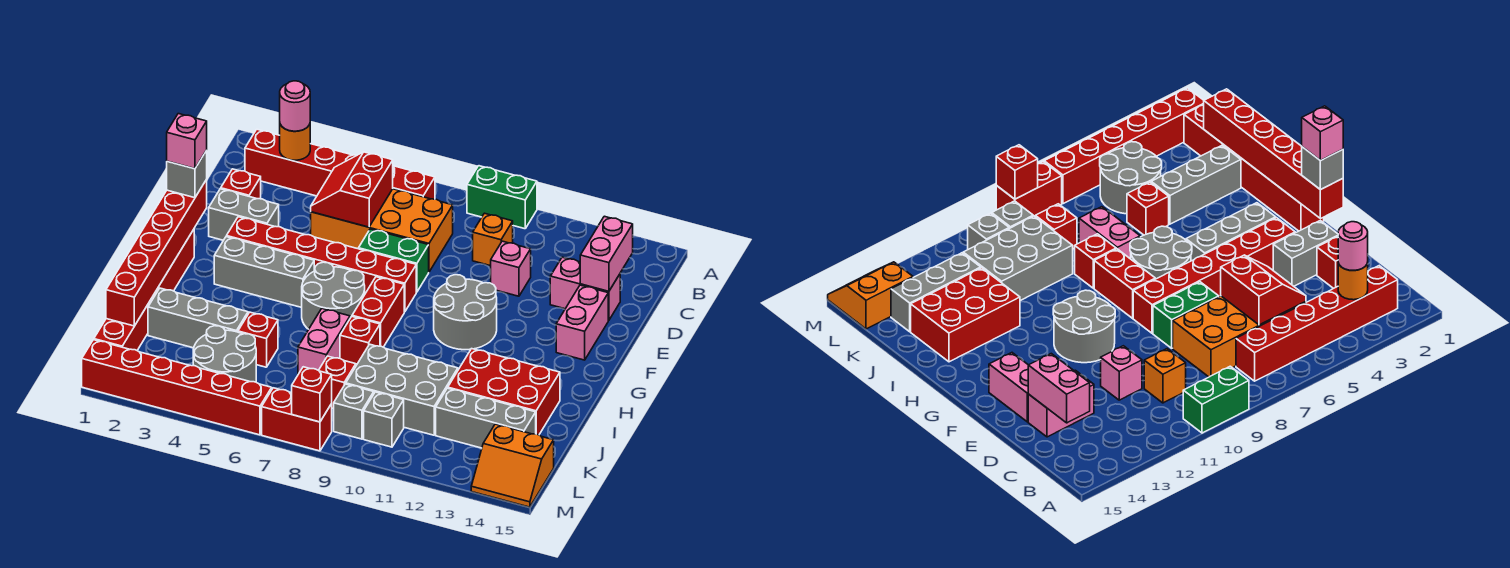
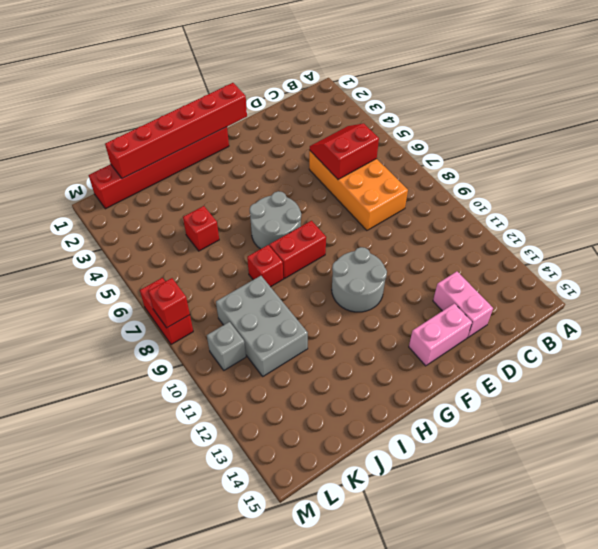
none -> green brick A9:A10 level 1
none -> red brick B2:B7 level 1
none -> orange brick C10 level 1
none -> red brick D2 level 1

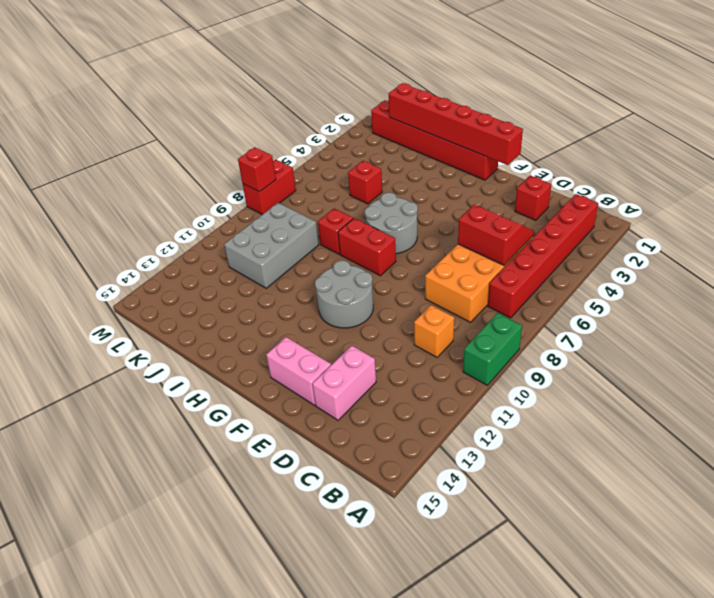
none -> pink brick D11 level 1
none -> grey brick E2:E3 level 1
none -> green brick E7:E8 level 1
none -> red brick F3:F8 level 1

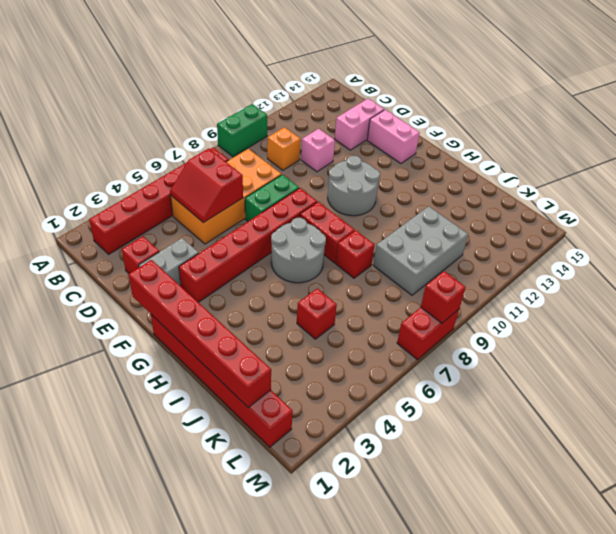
none -> grey brick G3:G5 level 1
none -> pink brick I7:J7 level 1
none -> red brick I12:J14 level 1
none -> grey brick J2:J4 level 1

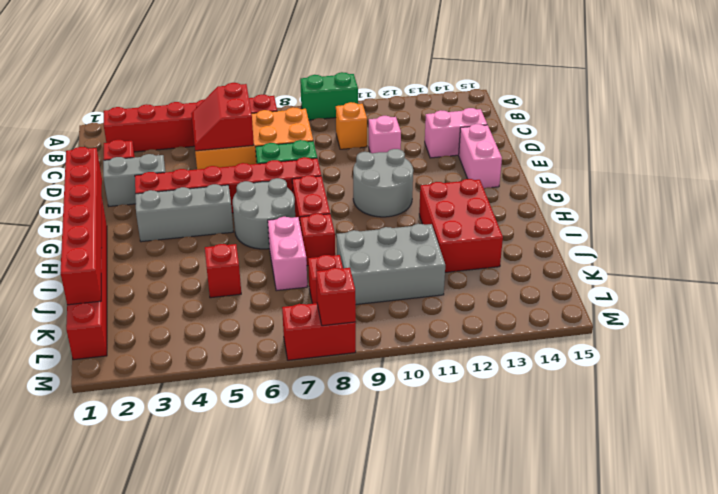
red brick H12:J13 level 1 -> red brick I12:J14 level 1
none -> grey brick J2:J4 level 1
none -> grey round brick K4:L5 level 1
none -> grey brick K12:K14 level 1
none -> grey brick L9 level 1

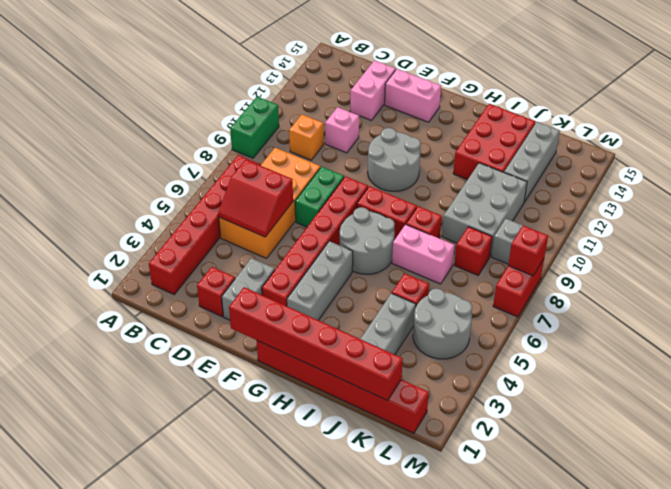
none -> grey brick L10 level 1
none -> orange slope L14:M15 level 1 top L
none -> red brick M1:M6 level 1
none -> orange round brick B3 level 2

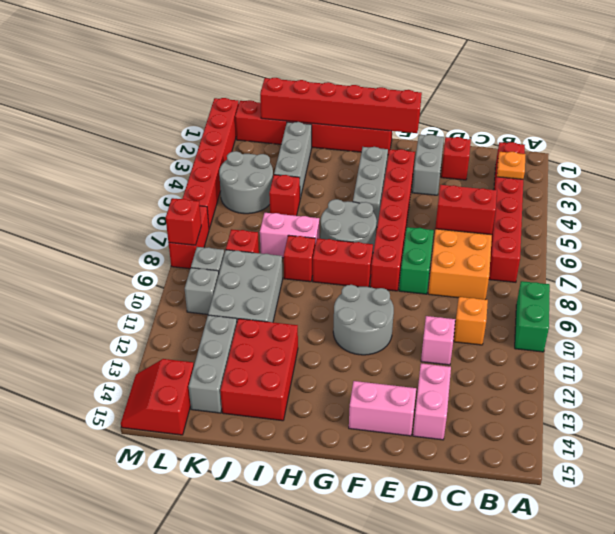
orange plate B3 level 2 -> orange round brick B3 level 2
red slope L14:M15 level 1 top L -> orange slope L14:M15 level 1 top L
none -> pink brick C14:D14 level 2
none -> pink round brick B3 level 3
none -> grey brick F1 level 3
none -> pink brick F1 level 4

